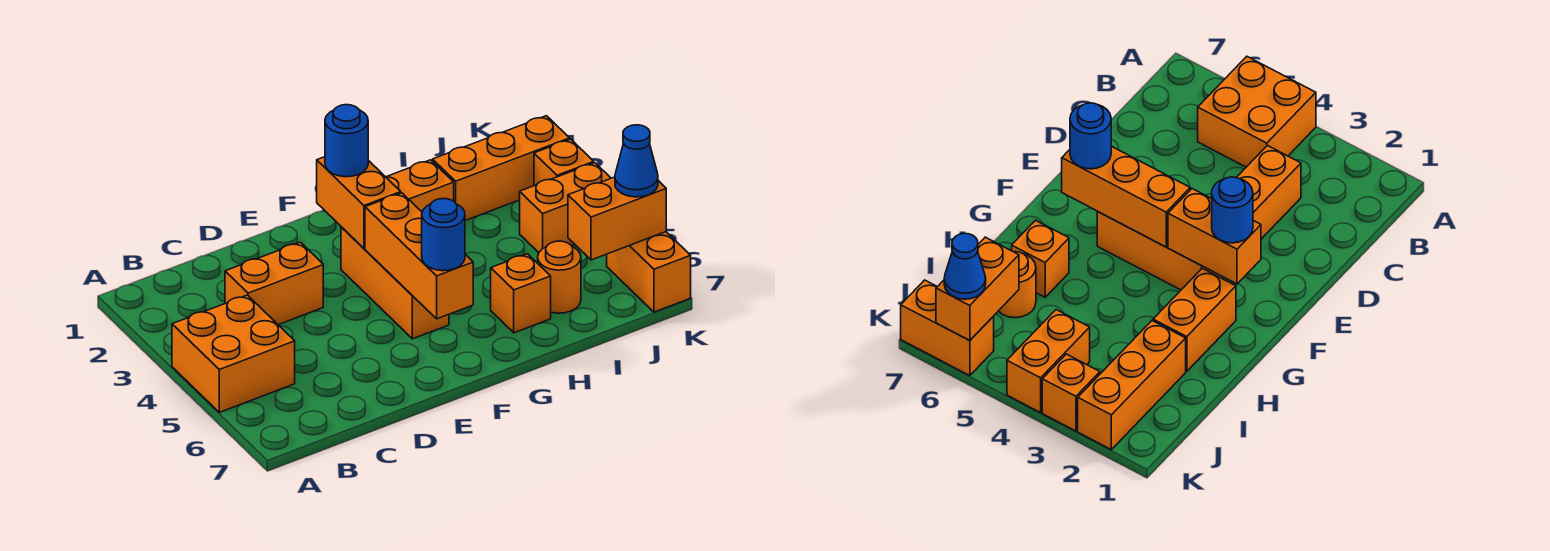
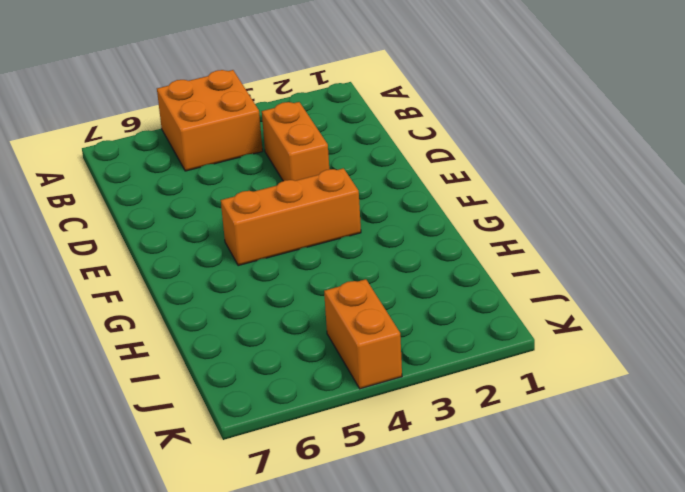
none -> orange brick G2:H2 level 1
none -> orange brick H6 level 1
none -> orange brick I2:K2 level 1

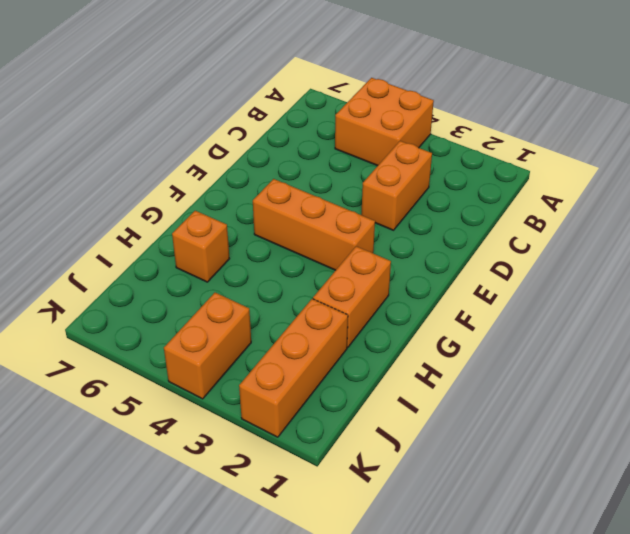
none -> orange round brick I6 level 1
none -> orange brick K3 level 1
none -> orange brick K6:K7 level 1

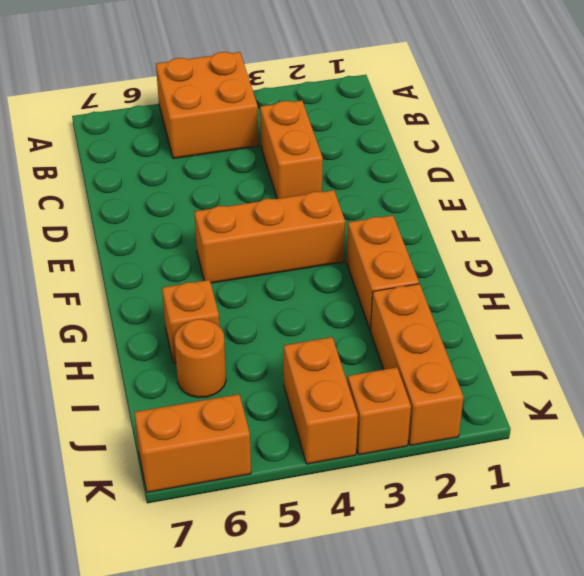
none -> orange brick F2:F3 level 2
none -> orange brick F4:F6 level 2
none -> orange brick J6:K6 level 2

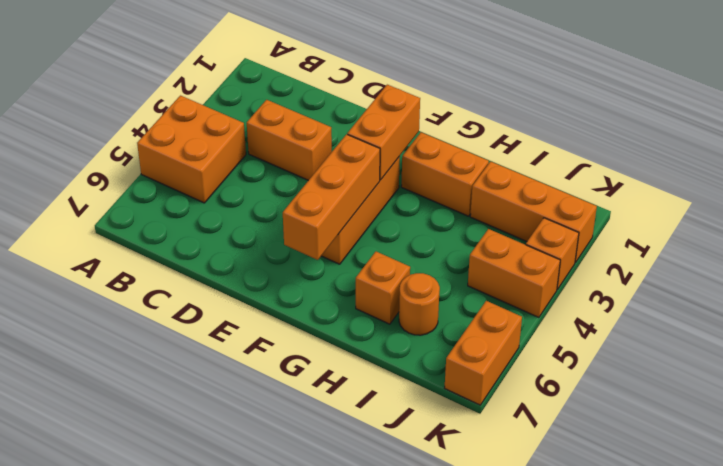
none -> orange brick J6:K6 level 2
none -> blue round brick F2 level 3
none -> blue round brick F6 level 3

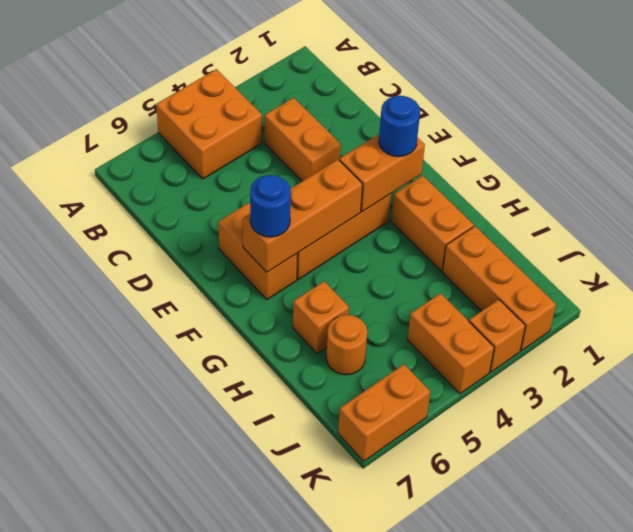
orange brick E6:F6 level 1 -> orange brick J6:K6 level 2
none -> blue cone K6 level 3

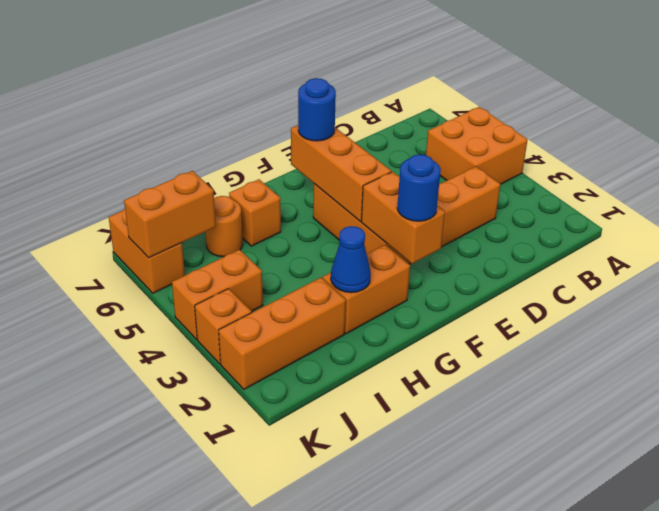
blue cone H2 level 2 -> blue cone K6 level 3

